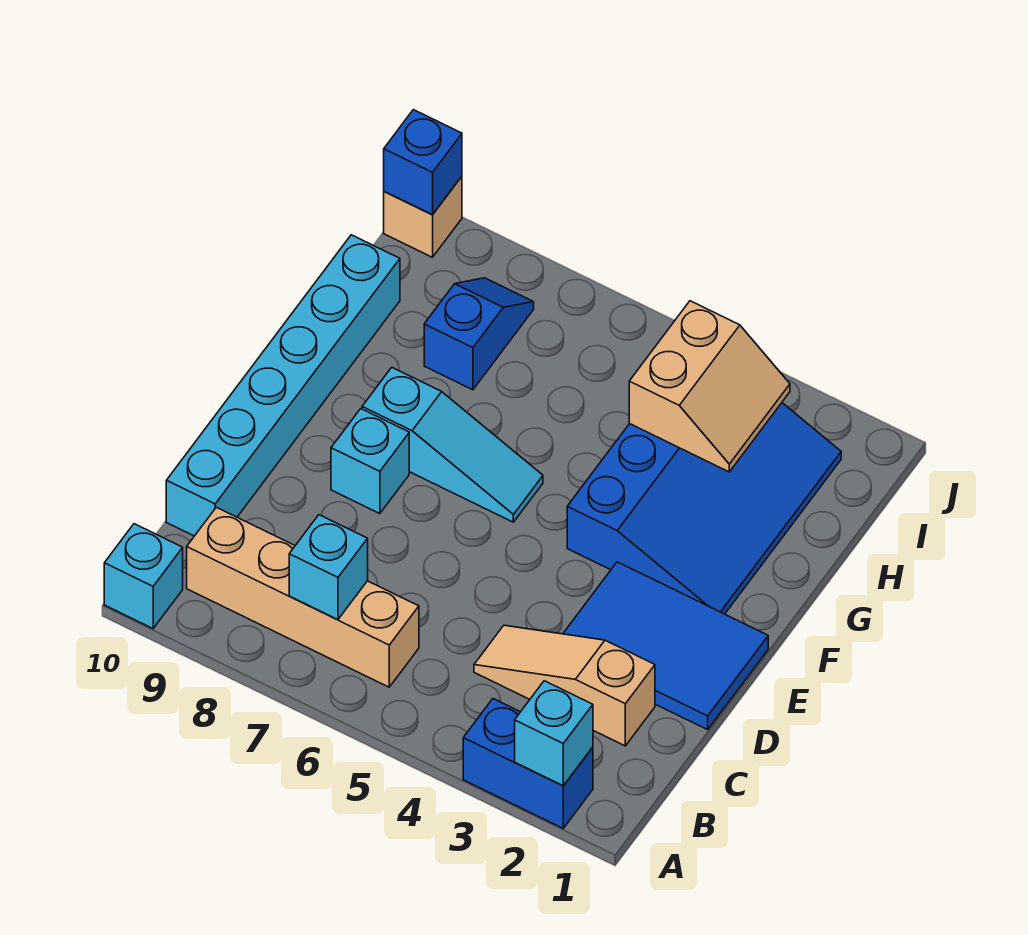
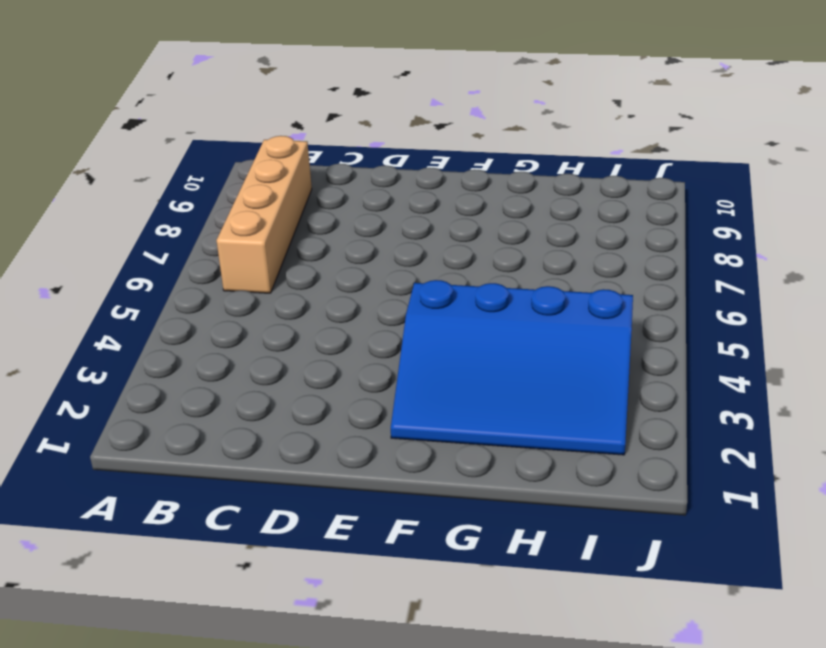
none -> blue brick A2:A3 level 1
none -> cyan brick A10 level 1
none -> tan slope C2:C4 level 1 top 2

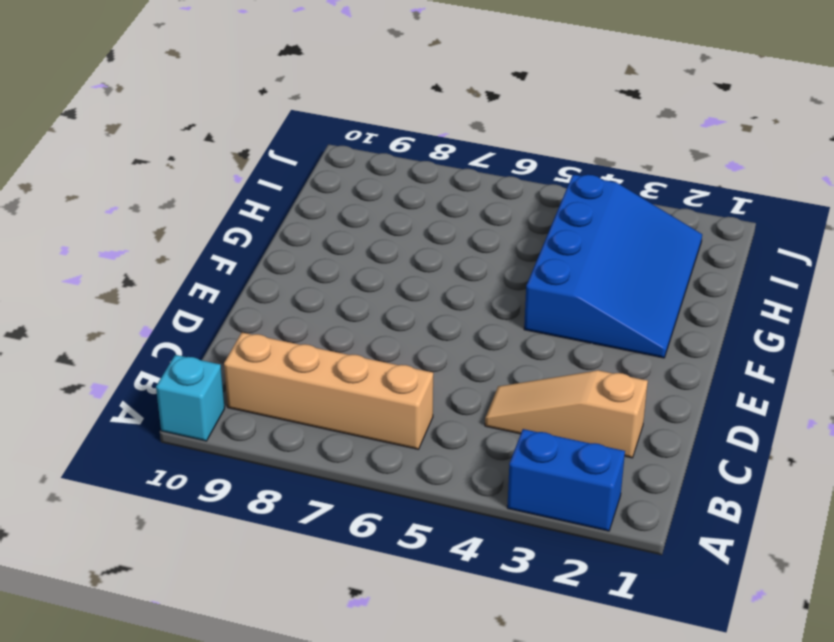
none -> cyan brick C10:H10 level 1
none -> blue tile D1:E3 level 1
none -> cyan brick E8 level 1

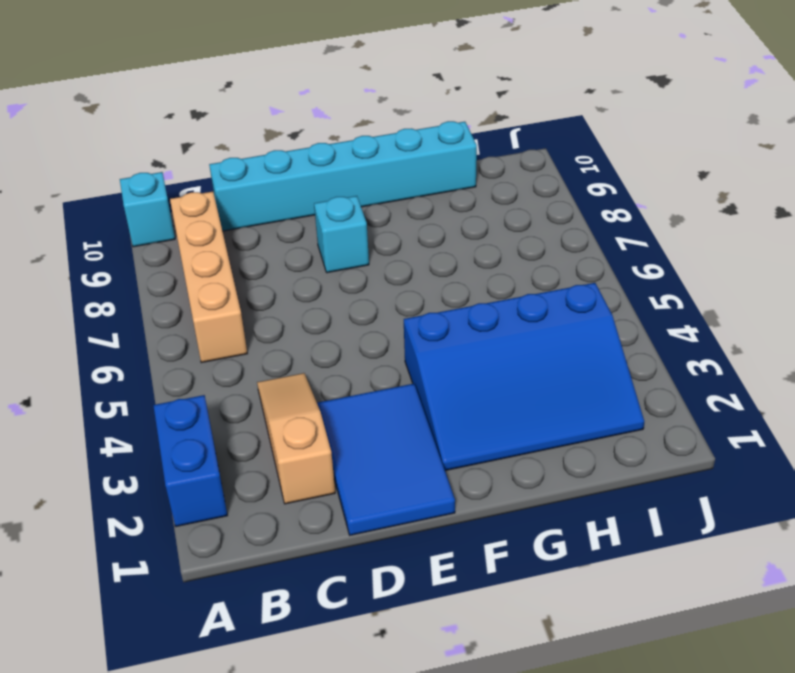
none -> cyan slope F6:F8 level 1 top 8
none -> blue slope H8:I8 level 1 top H
none -> tan brick J10 level 1

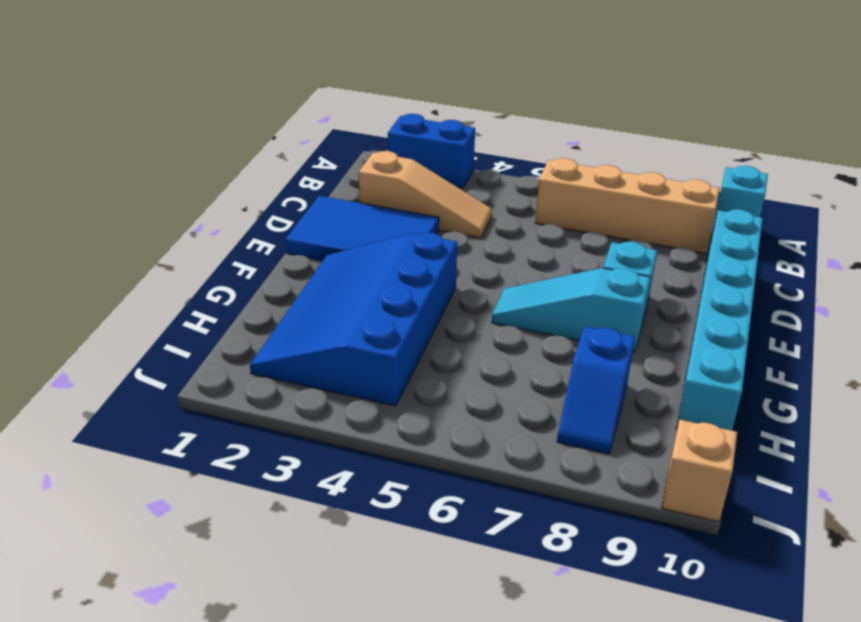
none -> cyan brick A2 level 2
none -> cyan brick B7 level 2
none -> tan slope H3:I4 level 2 top 4

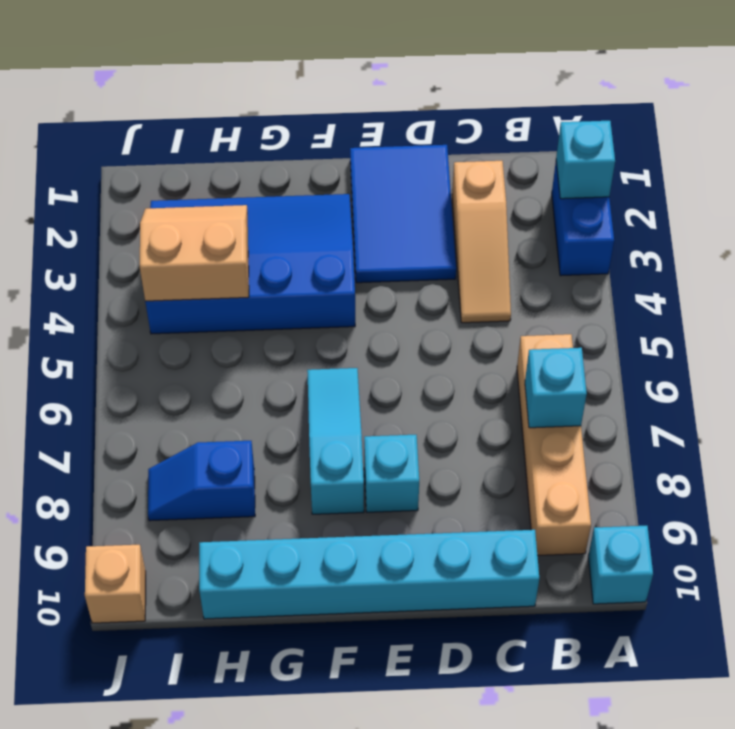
none -> blue brick J10 level 2

